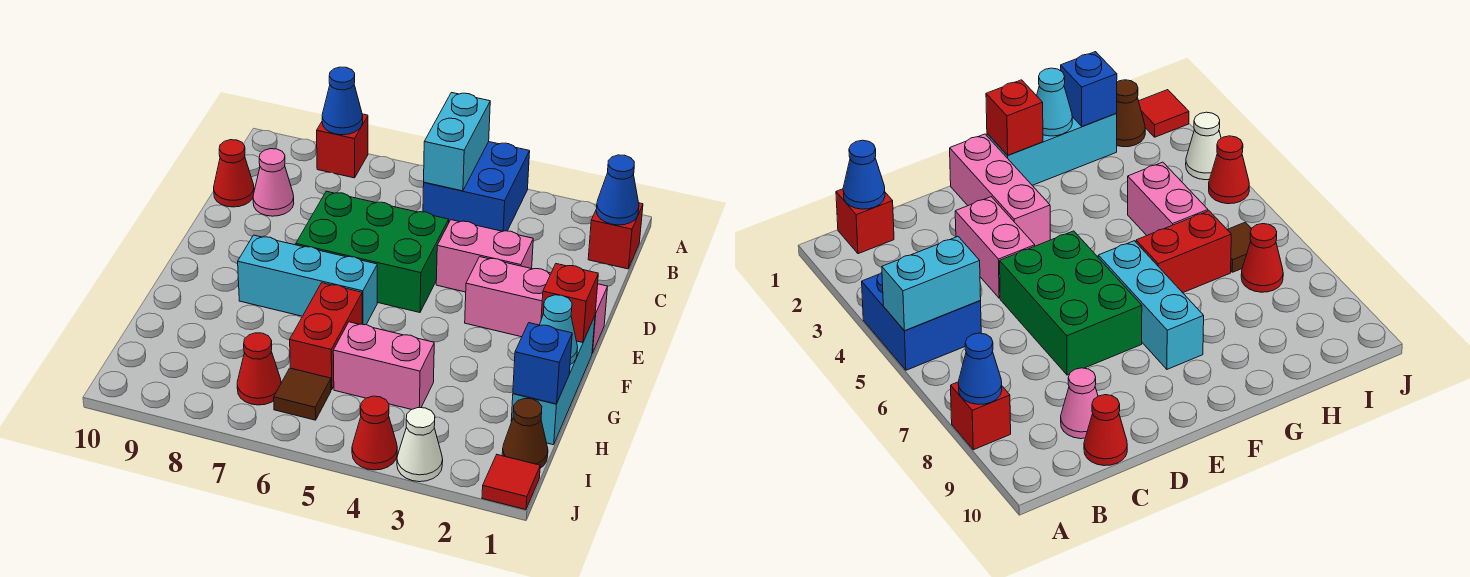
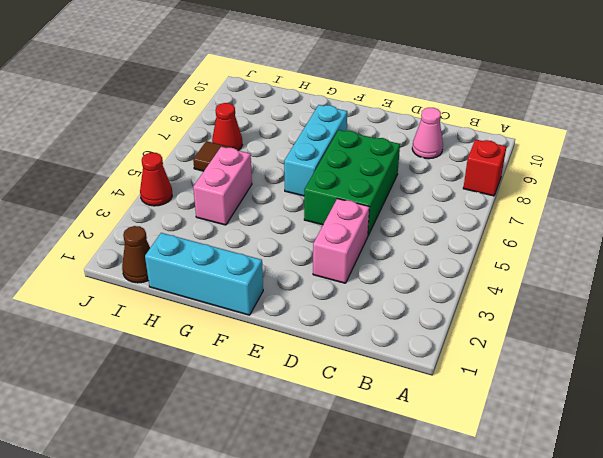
none -> blue brick A4:B5 level 1
none -> red brick B1 level 1
none -> red cone C10 level 1

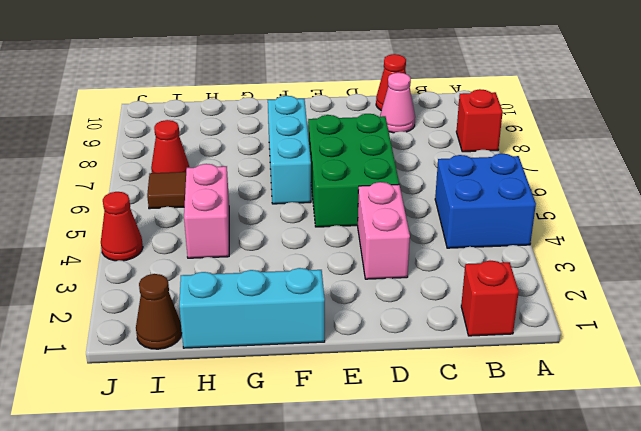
none -> pink brick E1:E3 level 1
none -> red brick G6:H6 level 1
none -> red tile J1 level 1

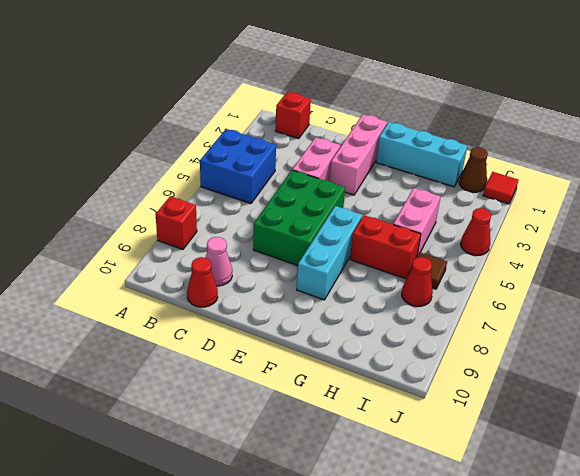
none -> white cone J3 level 1
none -> cyan brick A5:B5 level 2
none -> blue cone A8 level 2

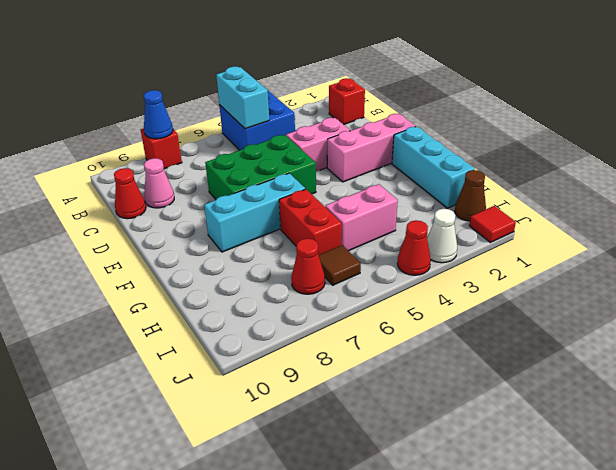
none -> blue cone B1 level 2
none -> red brick F1 level 2
none -> cyan cone G1 level 2

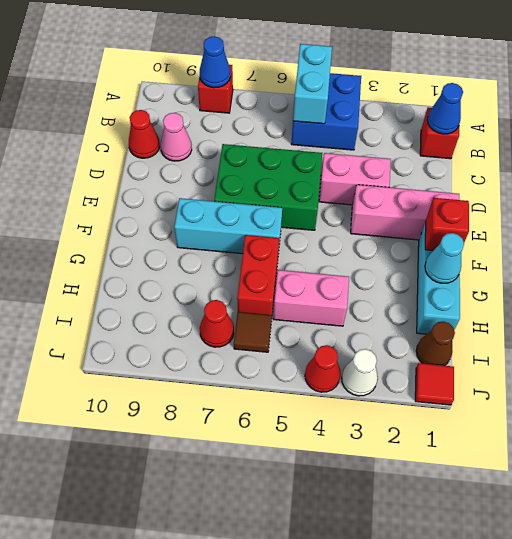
none -> blue brick H1 level 2

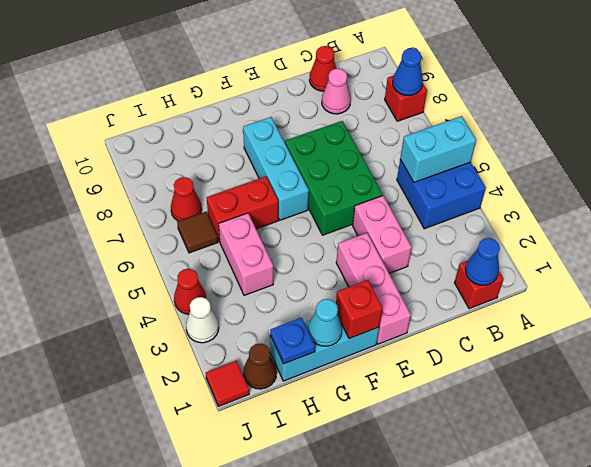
blue plate H1 level 2 -> blue brick H1 level 2

